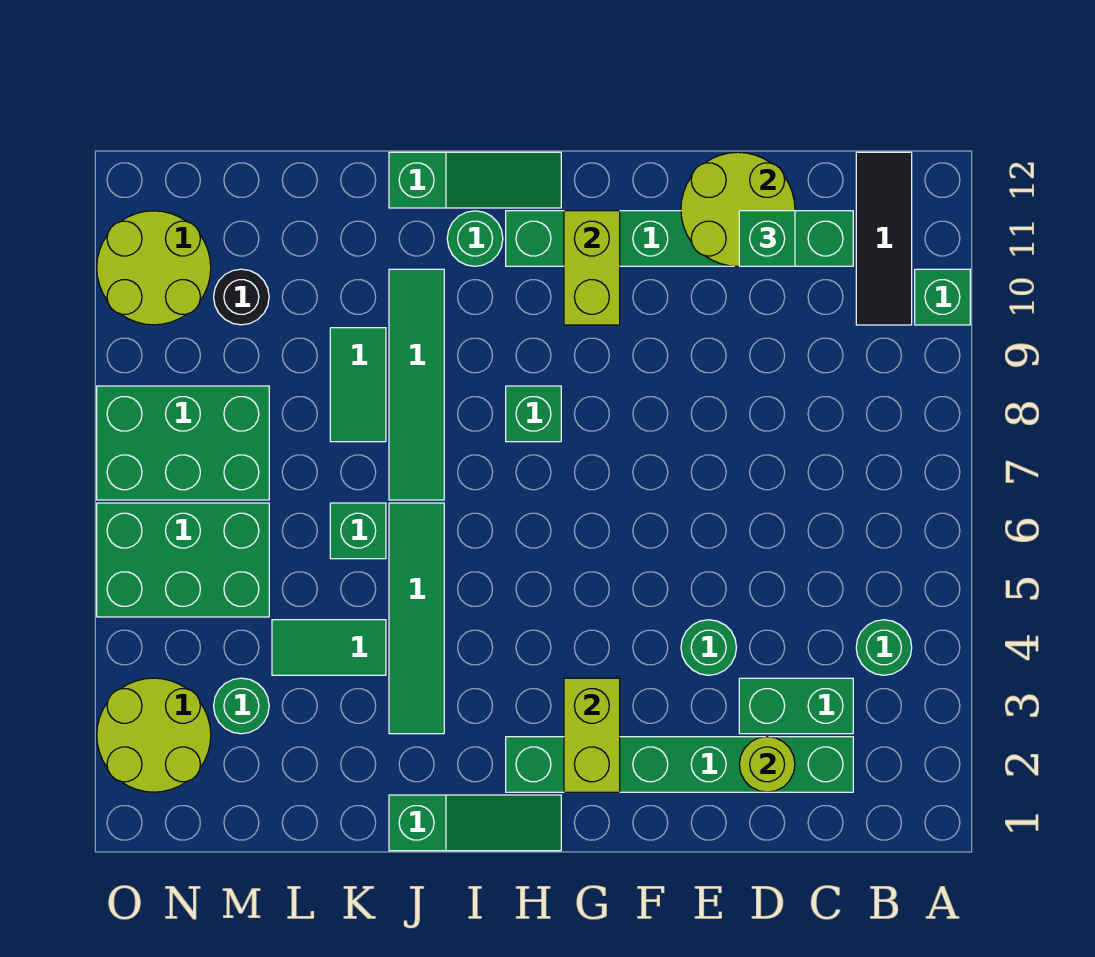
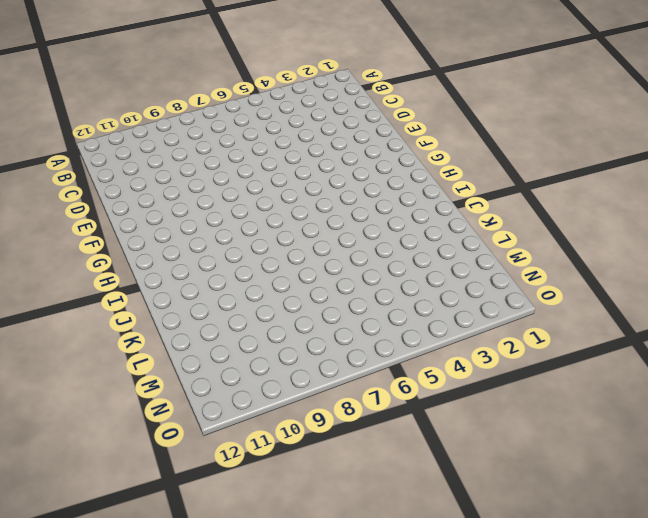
none -> green brick A10 level 1
none -> green round brick B4 level 1
none -> black tile B10:B12 level 1

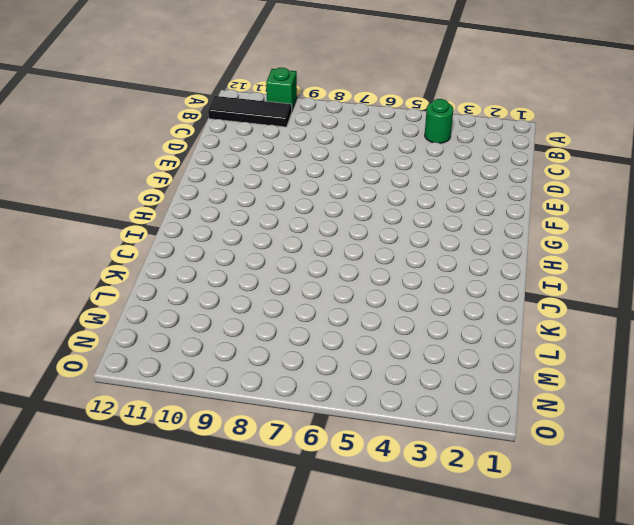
none -> green brick C2:H2 level 1
none -> green brick C3:D3 level 1
none -> green brick C11:H11 level 1

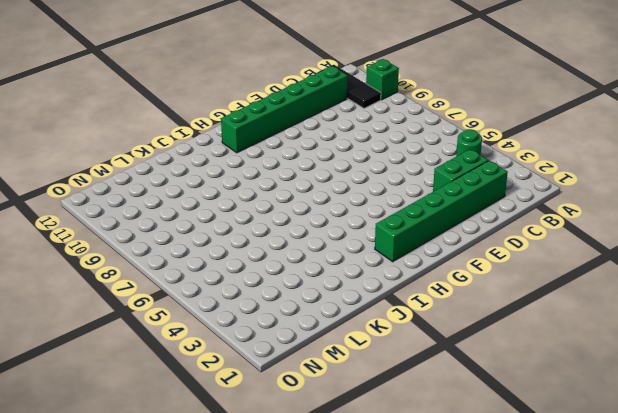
none -> green round brick E4 level 1
none -> green slope H1:J1 level 1 top J
none -> green brick H8 level 1

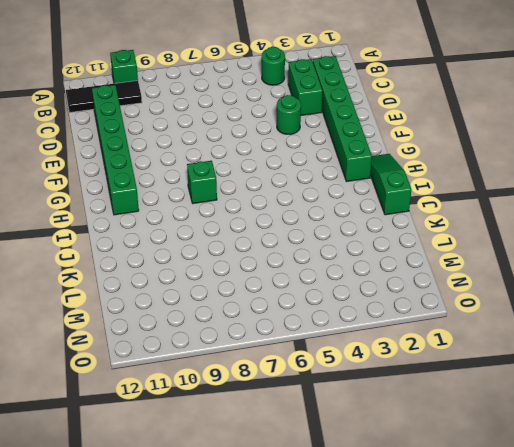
none -> green slope H12:J12 level 1 top J
none -> green round brick I11 level 1
none -> green tile J3:J6 level 1

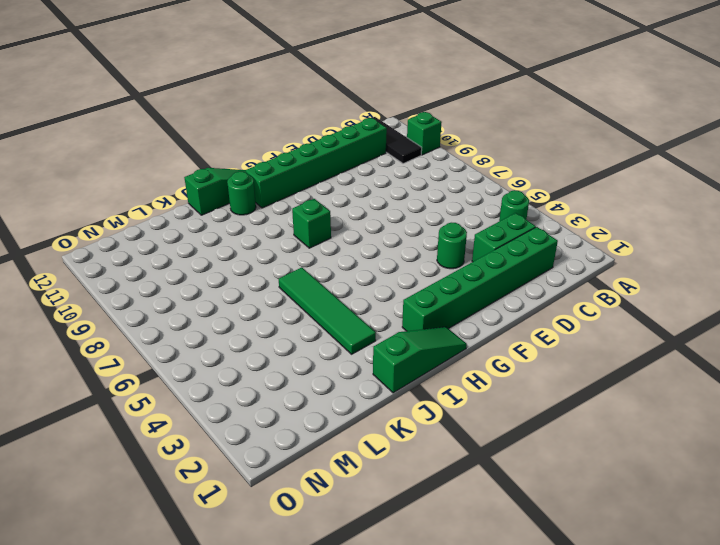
none -> green tile J7:J10 level 1
none -> green tile K4:L4 level 1
none -> green brick K6 level 1

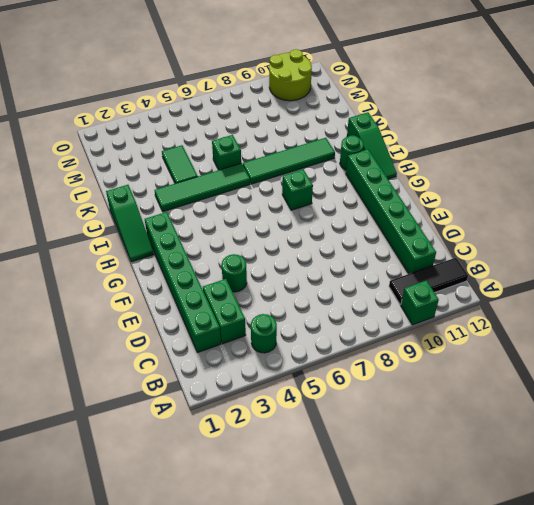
none -> green tile K8:K9 level 1
none -> green round brick M3 level 1
none -> green brick M5:O6 level 1

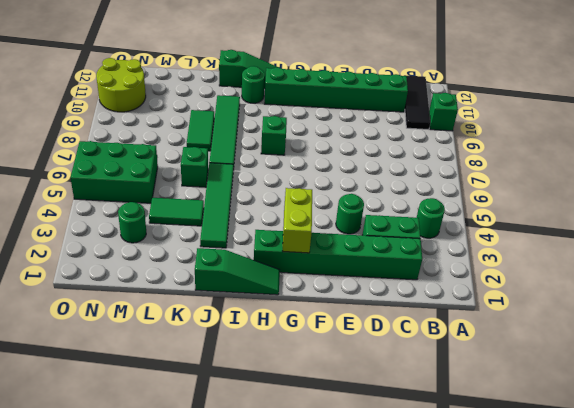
none -> green brick M7:O8 level 1
none -> black round brick M10 level 1
none -> lime round brick N2:O3 level 1

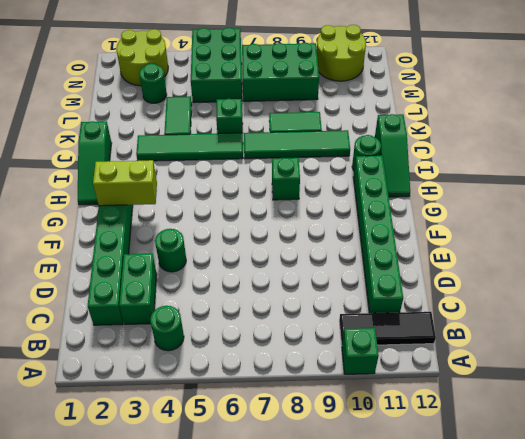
green brick M7:N9 level 1 -> green brick M7:O8 level 1
none -> black round brick M10 level 1
none -> lime round brick D2 level 2
none -> lime round brick D11:E12 level 2

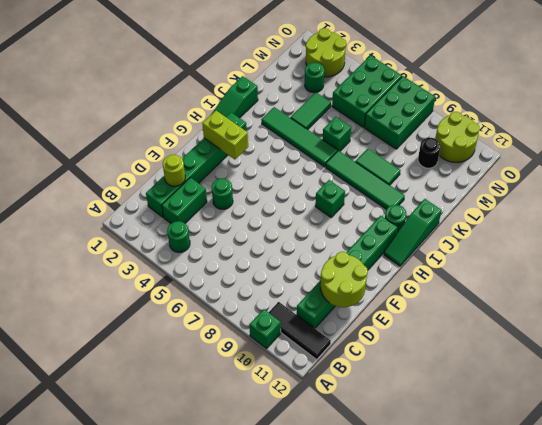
none -> lime brick G10:G11 level 2
none -> green brick D11 level 3

